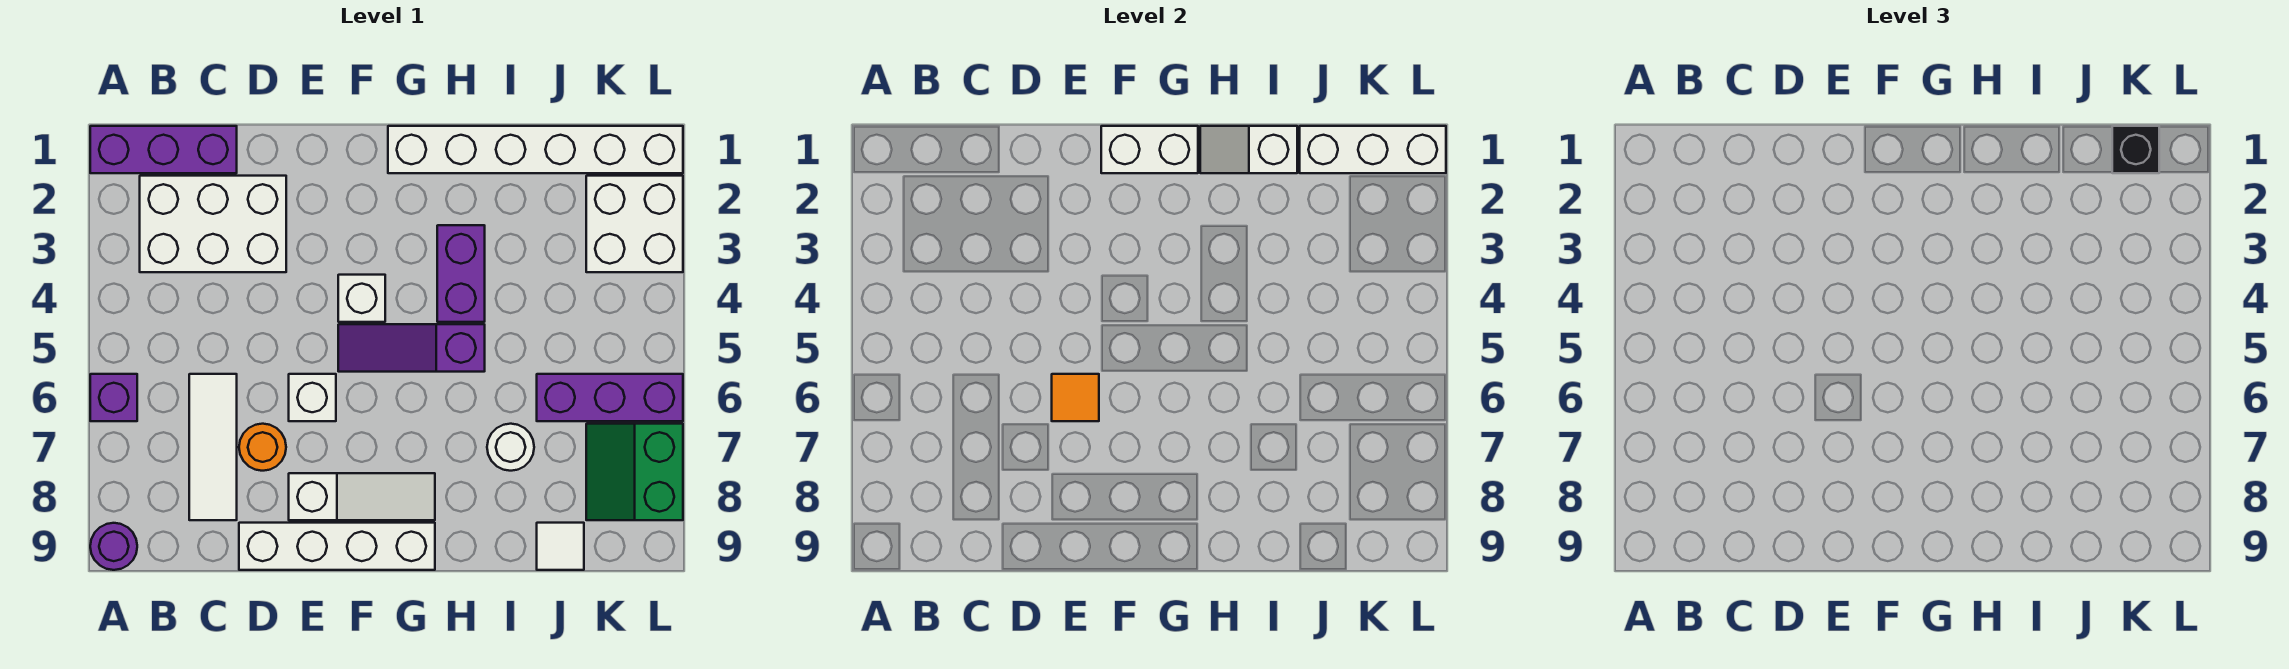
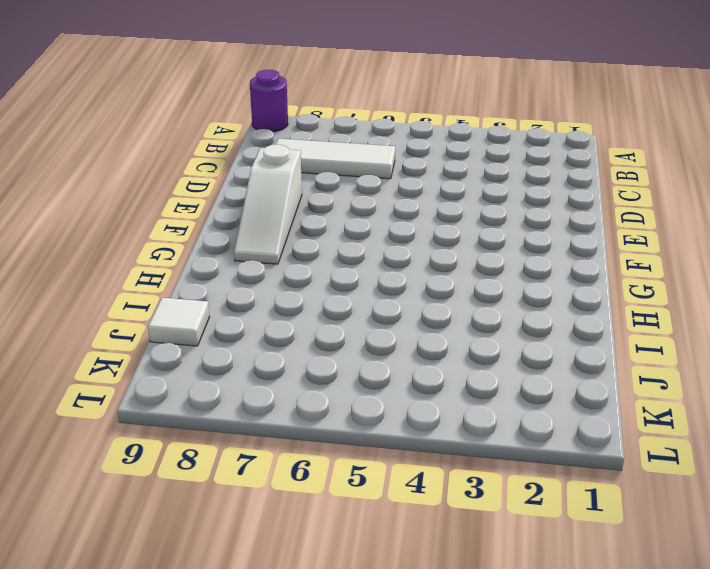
none -> purple brick A1:C1 level 1
none -> purple brick A6 level 1
none -> white brick B2:D3 level 1

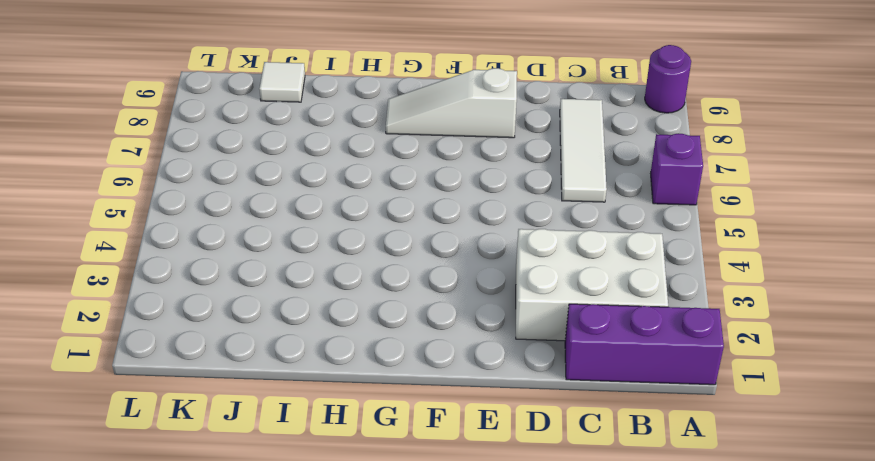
none -> orange round brick D7 level 1
none -> white brick D9:G9 level 1
none -> white brick E6 level 1

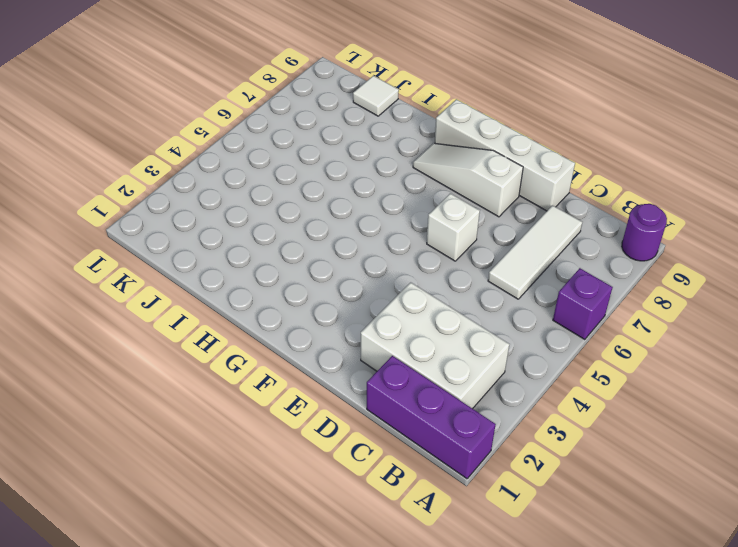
none -> orange round brick D7 level 1
none -> white brick F4 level 1
none -> purple slope F5:H5 level 1 top H

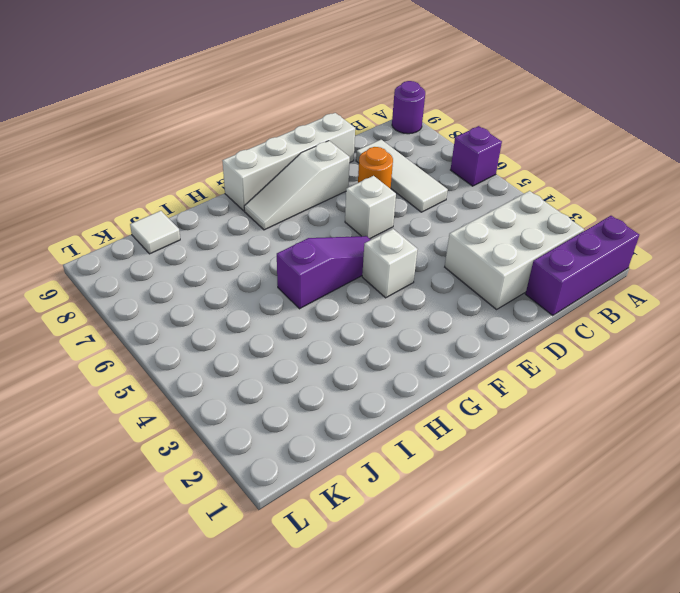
none -> white brick G1:L1 level 1
none -> purple brick H3:H4 level 1
none -> white round brick I7 level 1

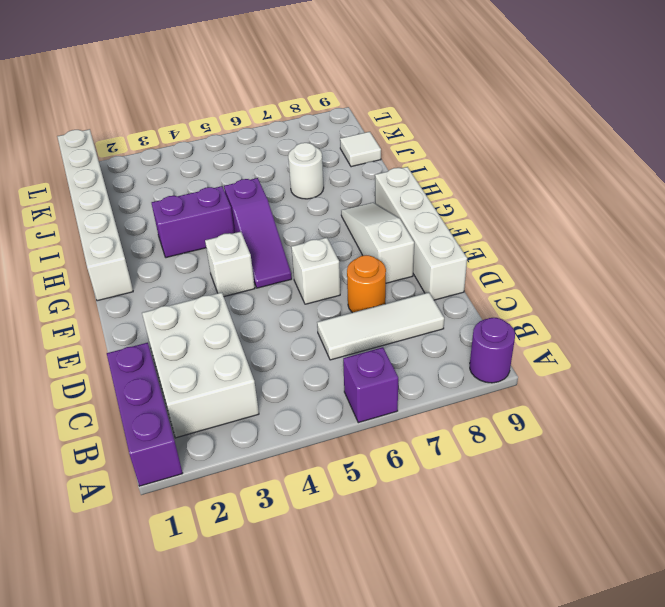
none -> purple brick J6:L6 level 1
none -> white brick K2:L3 level 1
none -> green slope K7:L8 level 1 top L

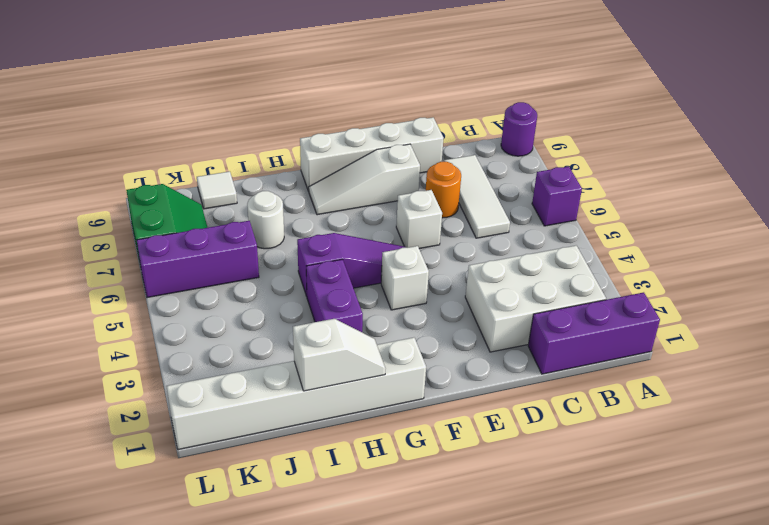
none -> white brick K2:L3 level 1
none -> orange tile E6 level 2
none -> white brick F1:G1 level 2

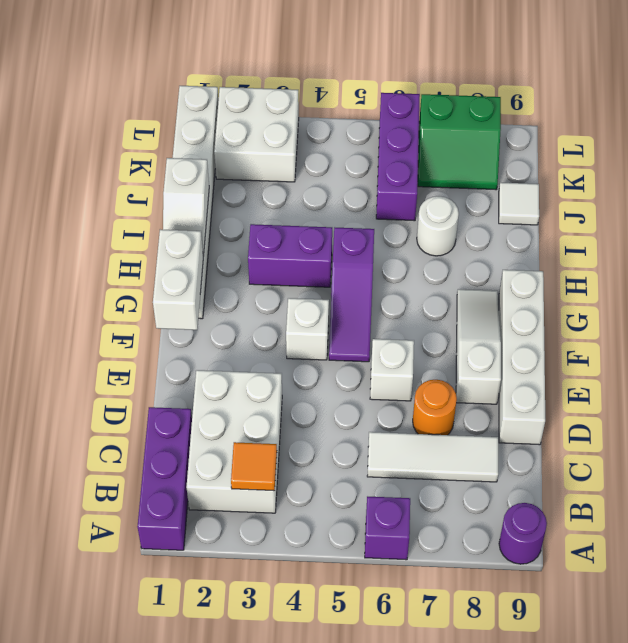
orange tile B3 level 2 -> orange tile E6 level 2
none -> white brick J1:L1 level 2
none -> black brick K1 level 3

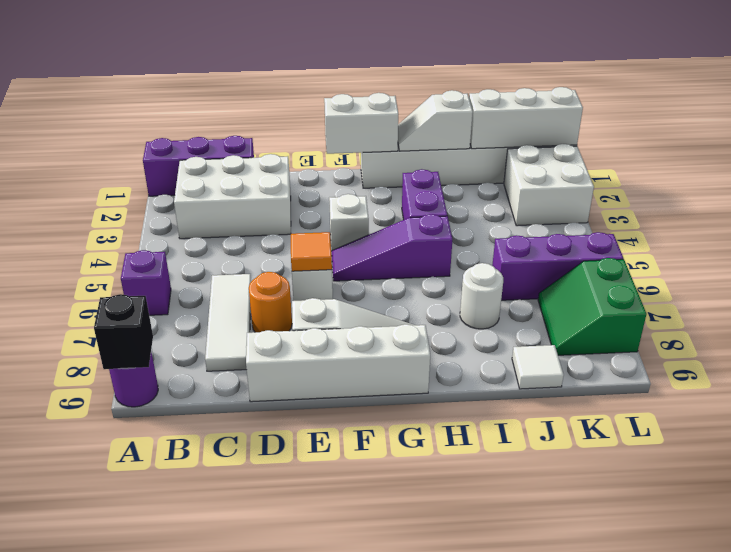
black brick A9 level 2 -> black brick K1 level 3

